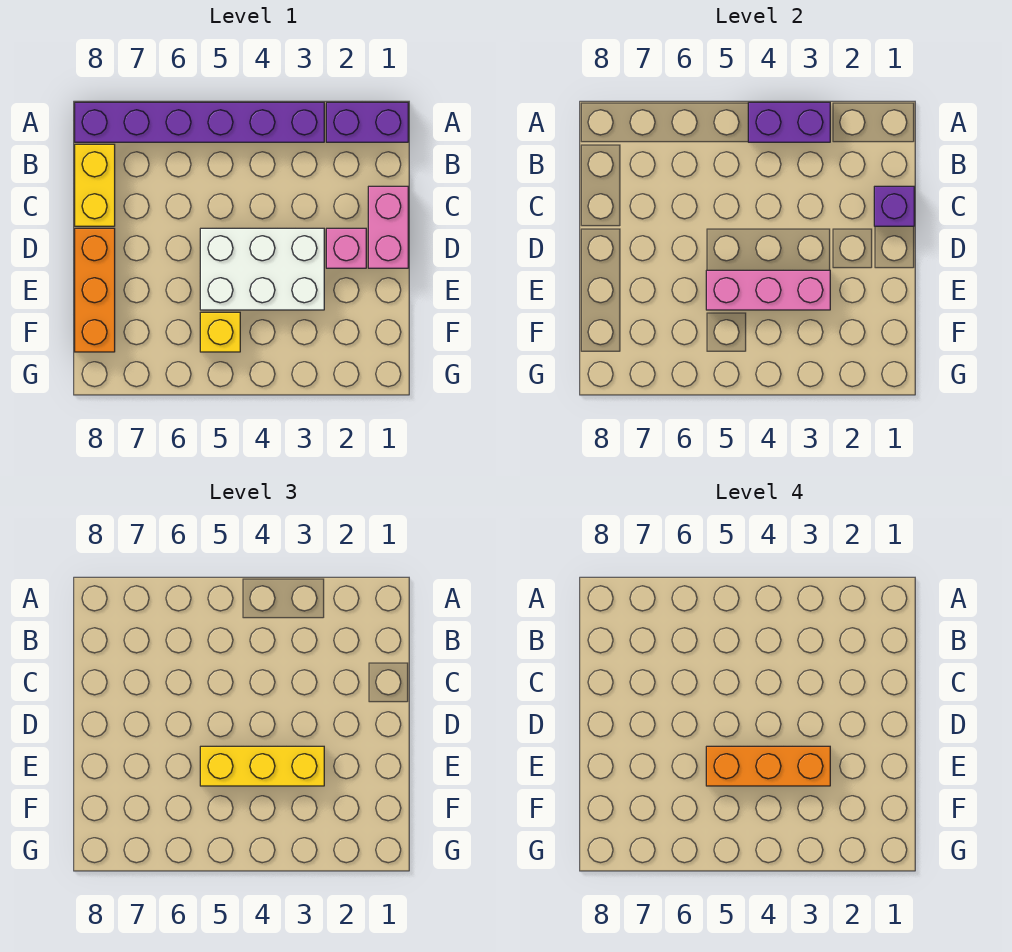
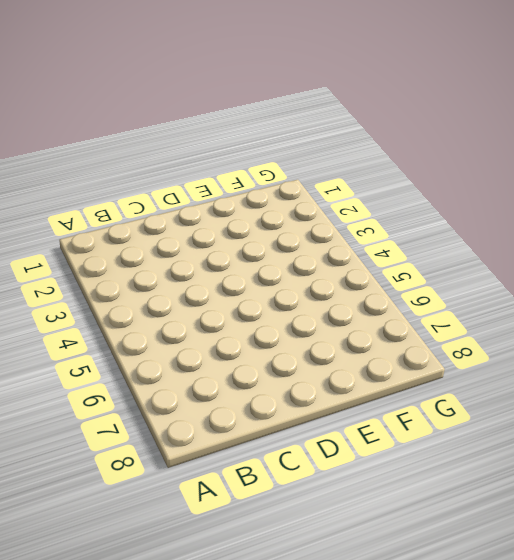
none -> purple brick A1:A2 level 1
none -> purple brick A3:A8 level 1
none -> yellow brick B8:C8 level 1

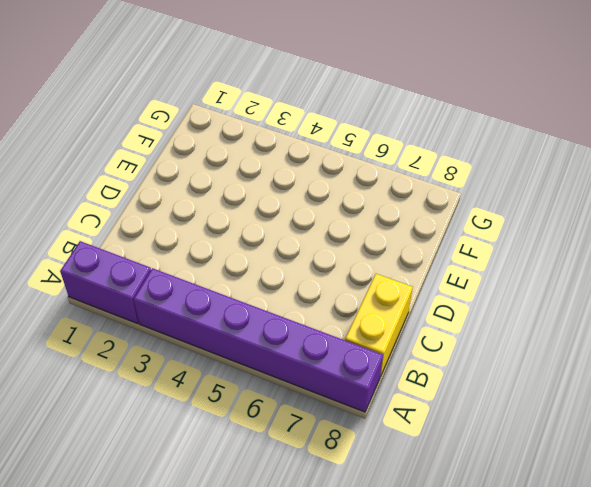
none -> pink brick C1:D1 level 1
none -> pink brick D2 level 1
none -> white brick D3:E5 level 1

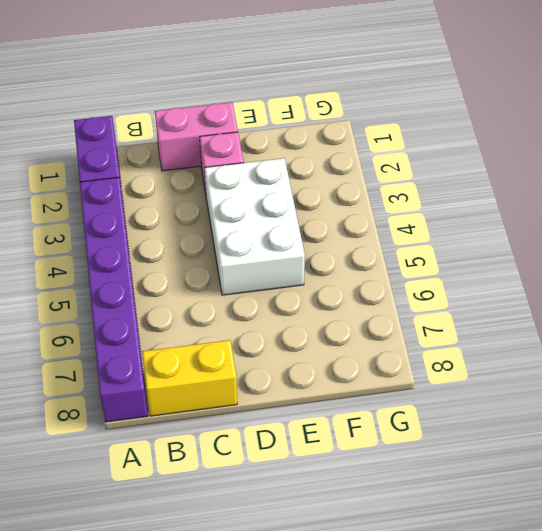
none -> orange brick D8:F8 level 1
none -> yellow brick F5 level 1
none -> purple brick A3:A4 level 2

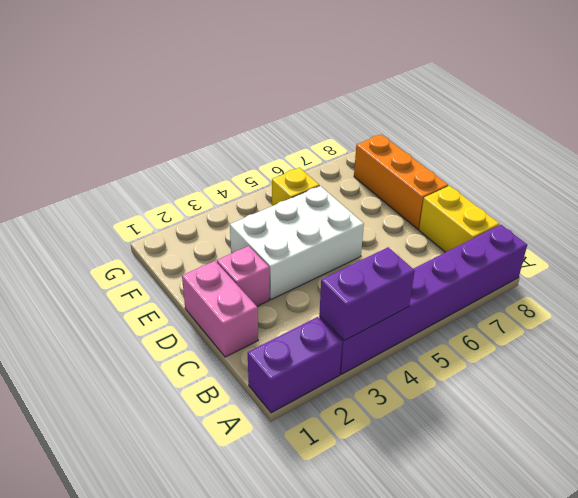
none -> purple brick C1 level 2
none -> pink brick E3:E5 level 2
none -> yellow brick E3:E5 level 3

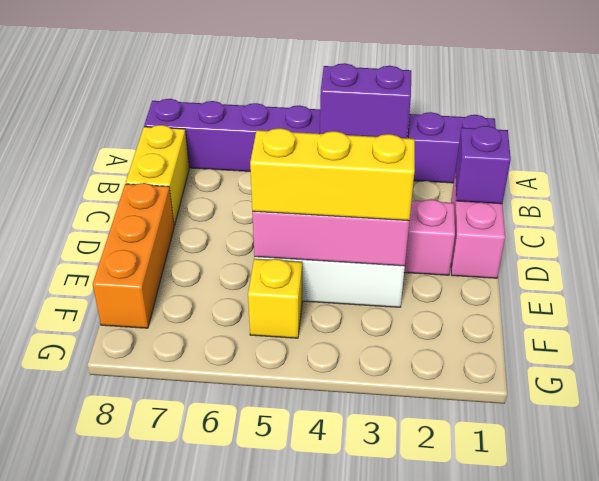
none -> orange brick E3:E5 level 4

